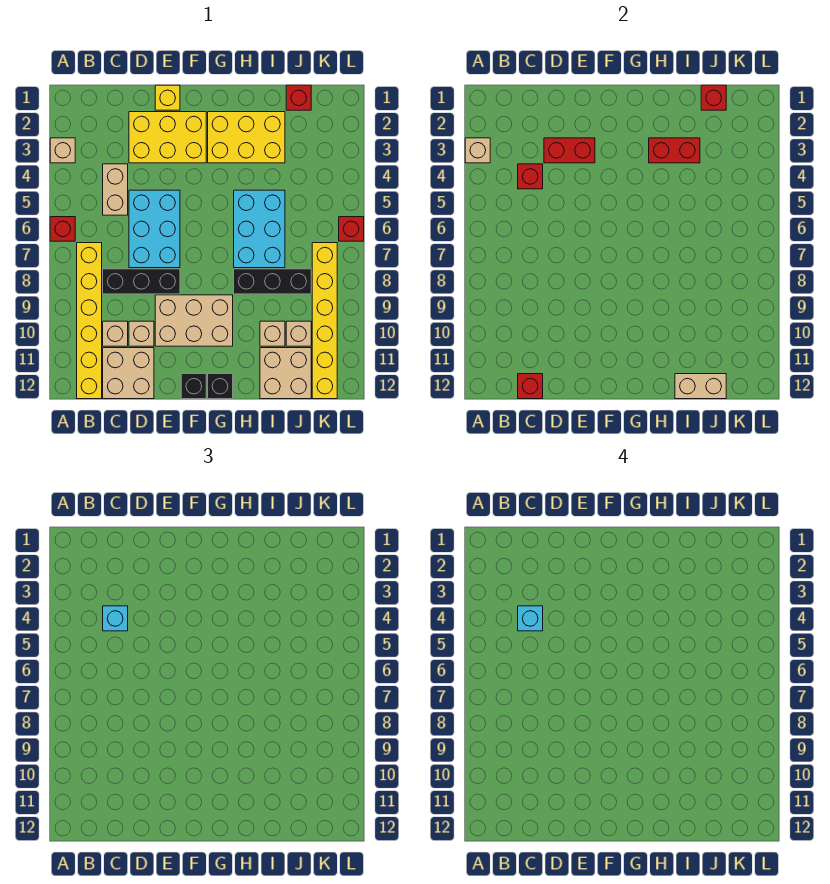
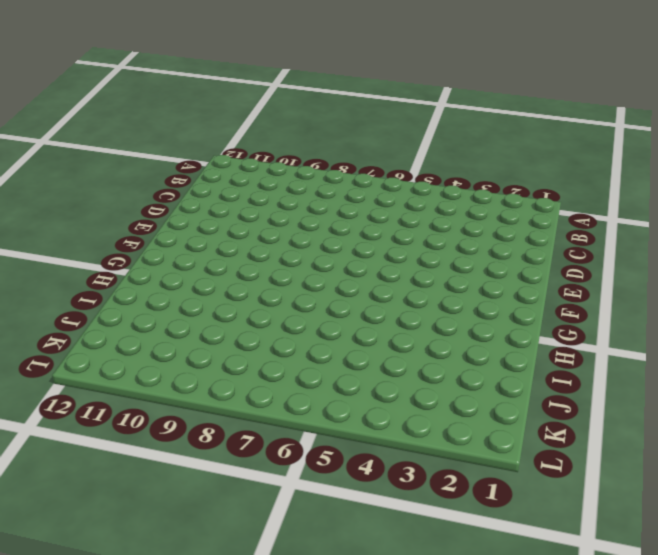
none -> tan brick A3 level 1
none -> red brick A6 level 1
none -> yellow brick B7:B12 level 1
none -> tan brick C4:C5 level 1

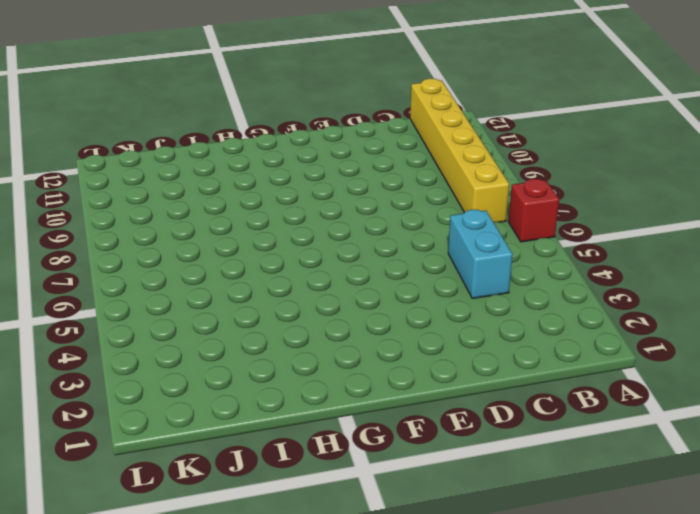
cyan brick C4:C5 level 1 -> tan brick C4:C5 level 1
none -> tan brick A3 level 1
none -> black brick C8:E8 level 1
none -> tan brick C10 level 1
none -> tan brick C11:D12 level 1

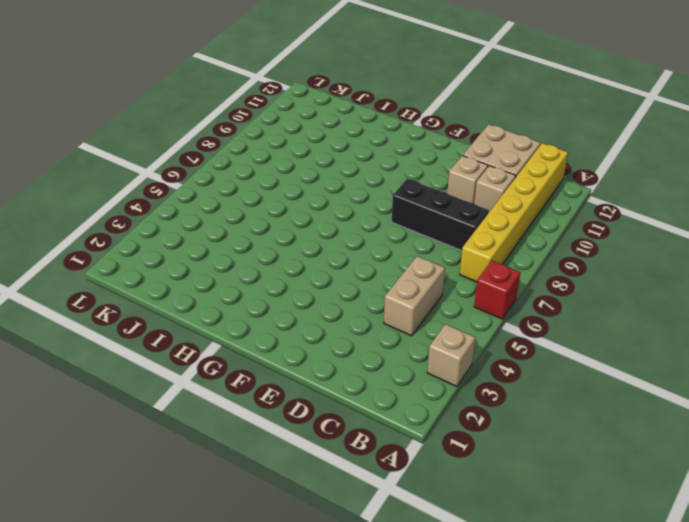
none -> yellow brick D2:F3 level 1
none -> cyan brick D5:E7 level 1
none -> yellow brick E1 level 1
none -> tan brick E9:G10 level 1

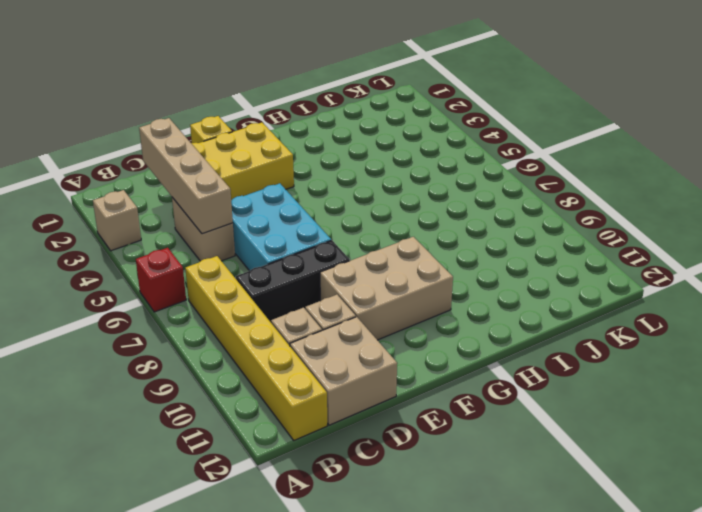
tan brick C2:C5 level 2 -> red brick C4 level 2
none -> black brick F12 level 1
none -> yellow brick G2:I3 level 1
none -> black brick G12 level 1
none -> cyan brick H5:I7 level 1

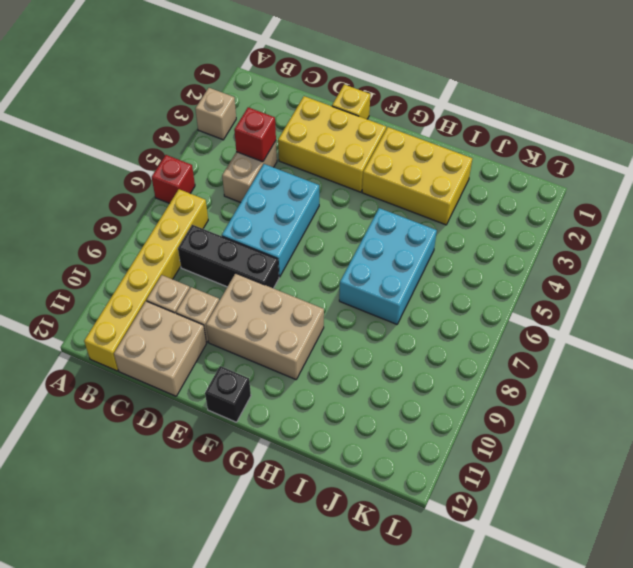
none -> black brick G12 level 1
none -> black brick H8:J8 level 1
none -> tan brick I10 level 1
none -> tan brick I11:J12 level 1

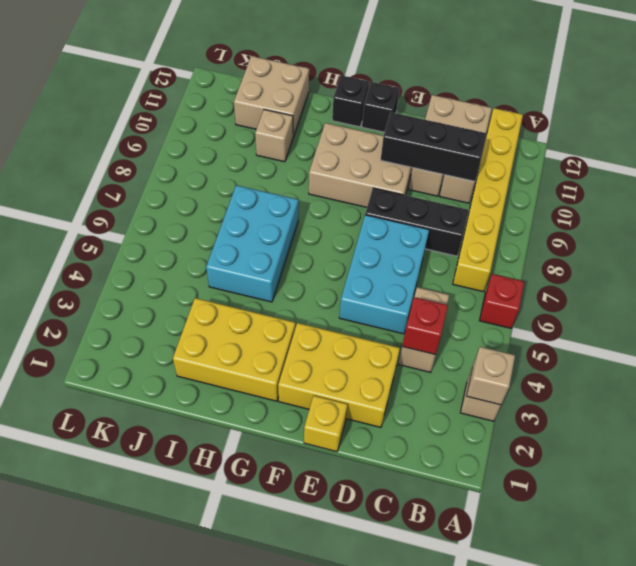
black brick C10:E10 level 2 -> black brick H8:J8 level 1
none -> red brick J1 level 1
none -> tan brick J10 level 1
none -> yellow brick K7:K12 level 1
none -> red brick L6 level 1

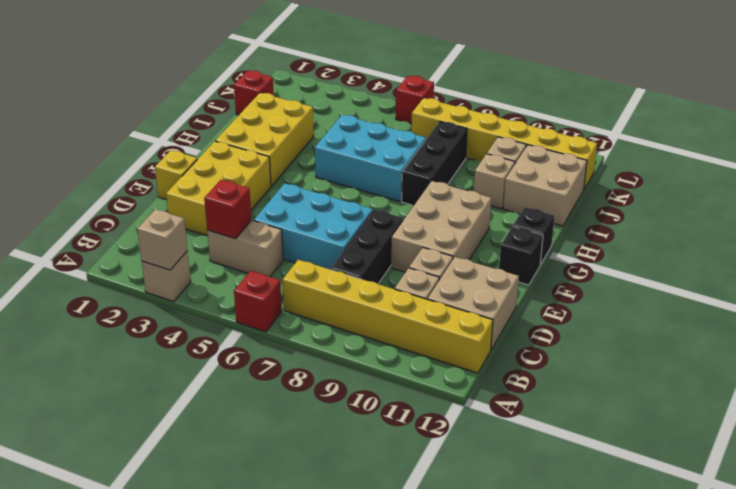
none -> red brick C12 level 2
none -> red brick D3:E3 level 2
none -> red brick H3:I3 level 2
none -> tan brick I12:J12 level 2

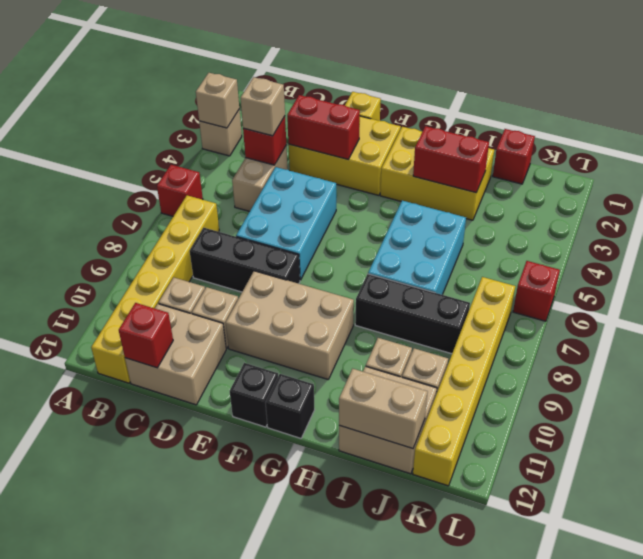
tan brick C4 level 3 -> cyan brick C4 level 3
none -> red brick J1 level 2
none -> cyan brick C4 level 4

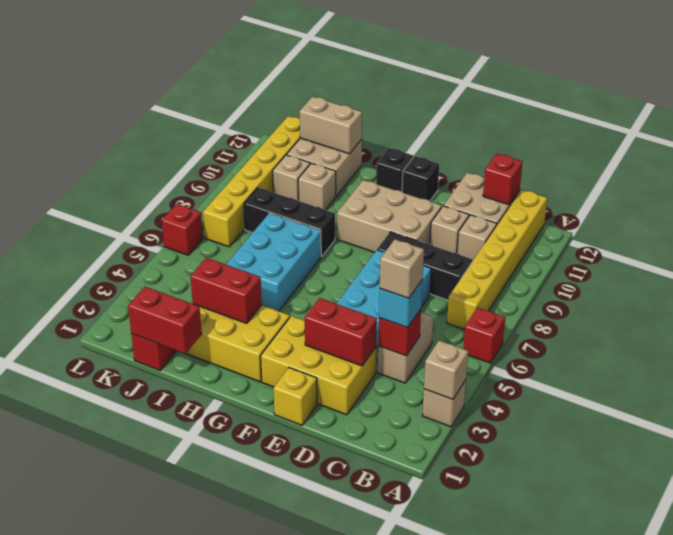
tan brick C4 level 4 -> cyan brick C4 level 4
red brick I1:J1 level 2 -> red brick J1 level 2

